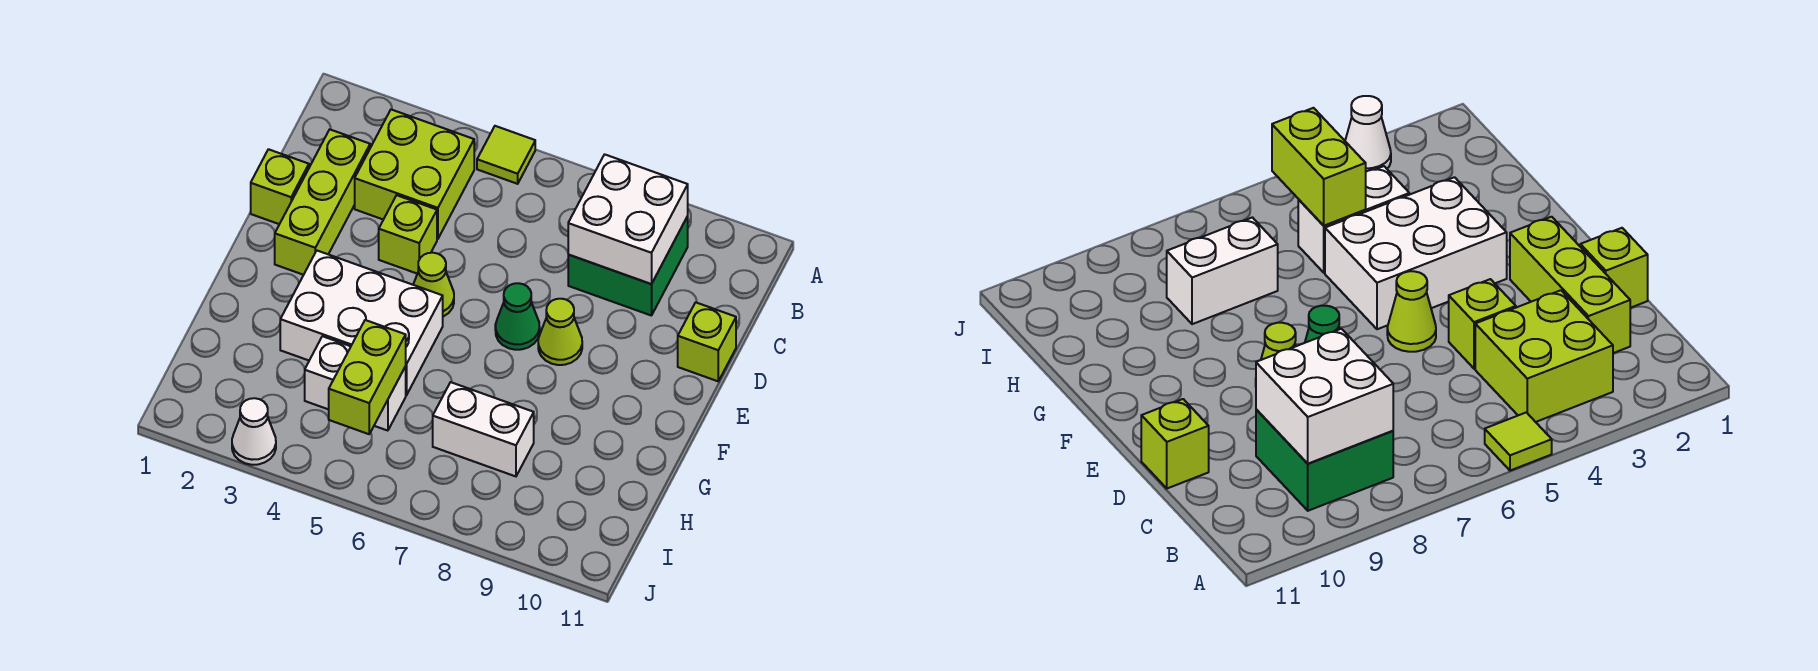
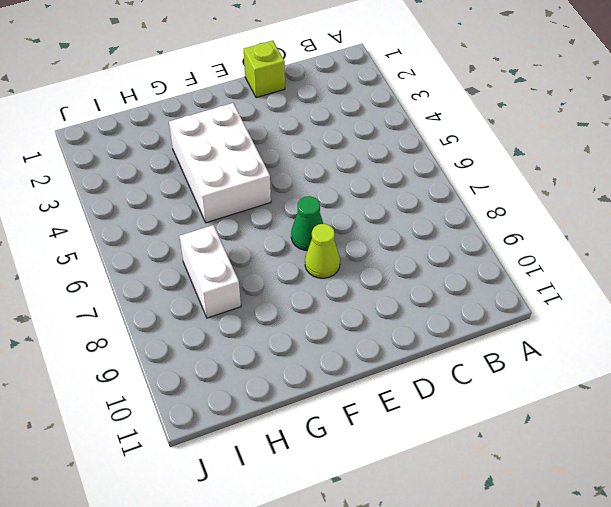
none -> lime tile A5 level 1
none -> lime brick B3:C4 level 1
none -> green brick B8:C9 level 1

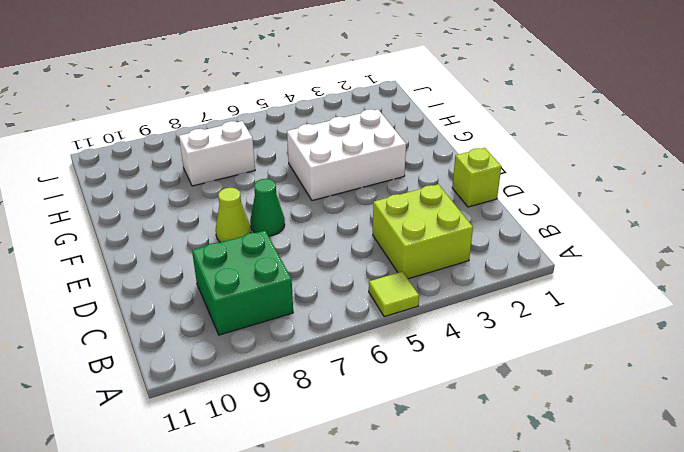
none -> lime brick C2:E2 level 1
none -> lime brick D4 level 1
none -> lime brick D11 level 1

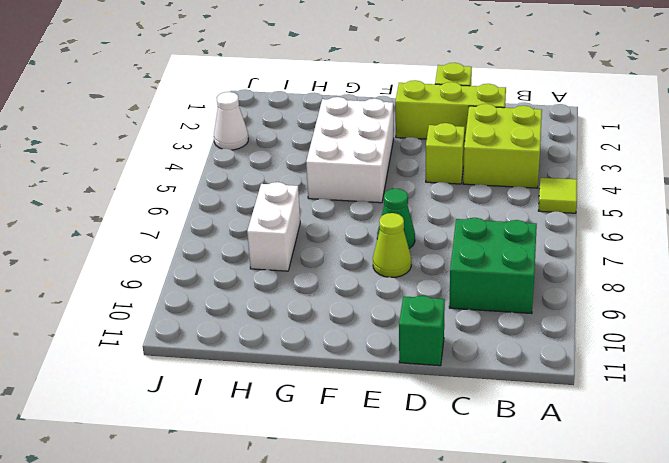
green brick D11 level 1 -> lime brick D11 level 1
none -> lime cone E5 level 1
none -> white brick H4:H5 level 1
none -> white brick B8:C9 level 2

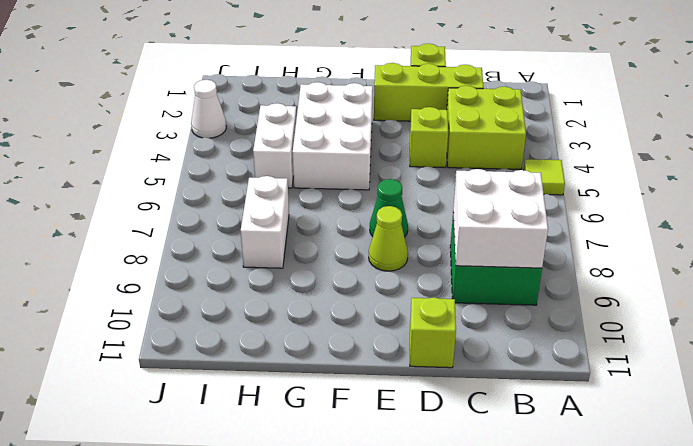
none -> lime cone E5 level 1
none -> lime brick H5:I5 level 2

